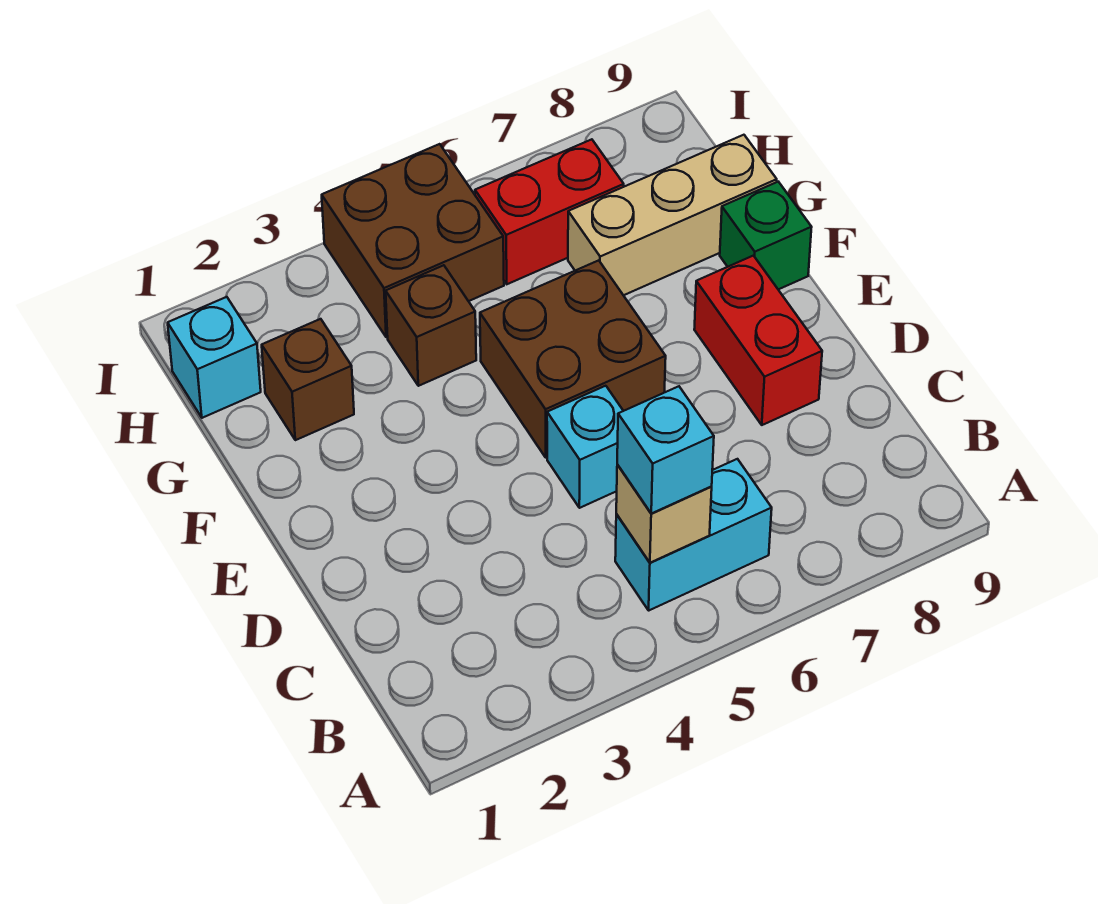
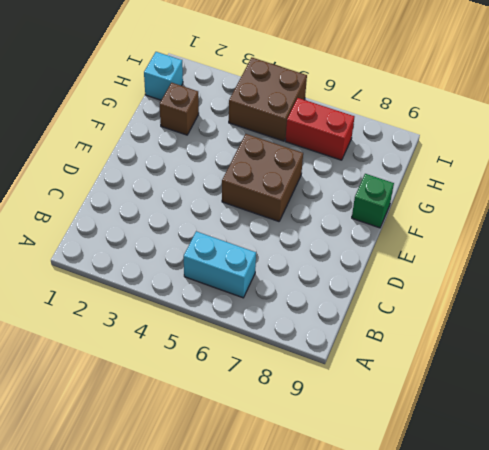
none -> cyan brick D5 level 1
none -> red brick D8:E8 level 1
none -> brown brick G4 level 1

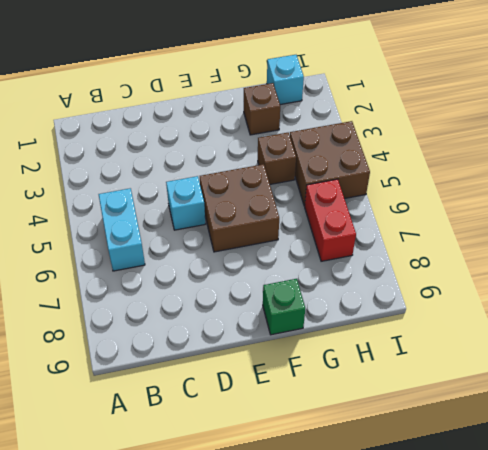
none -> red brick D8:E8 level 1
none -> tan brick G7:G9 level 1
none -> tan brick B5 level 2

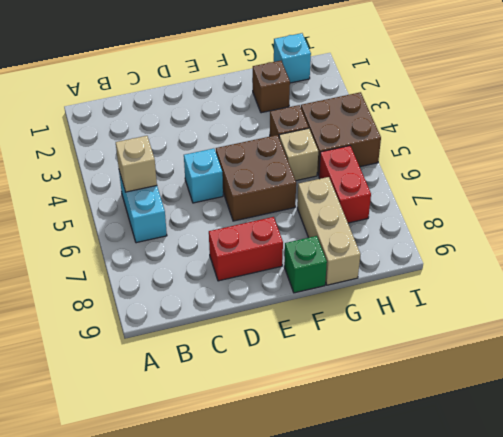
tan brick G5 level 1 -> none
none -> cyan brick B5 level 3

